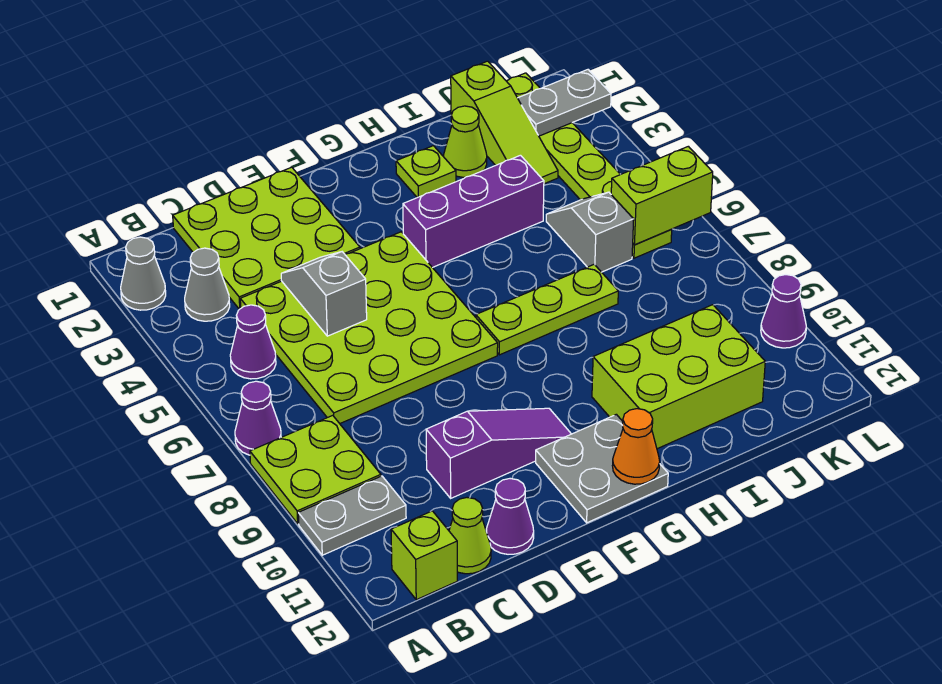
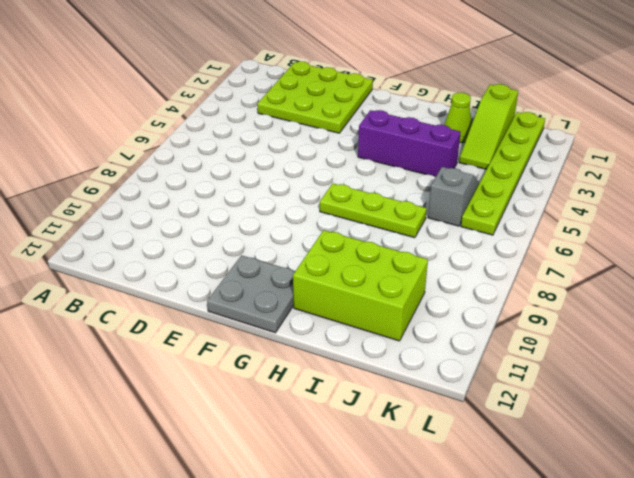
none -> grey cone A2 level 1
none -> purple cone A7 level 1
none -> lime plate A8:B9 level 1

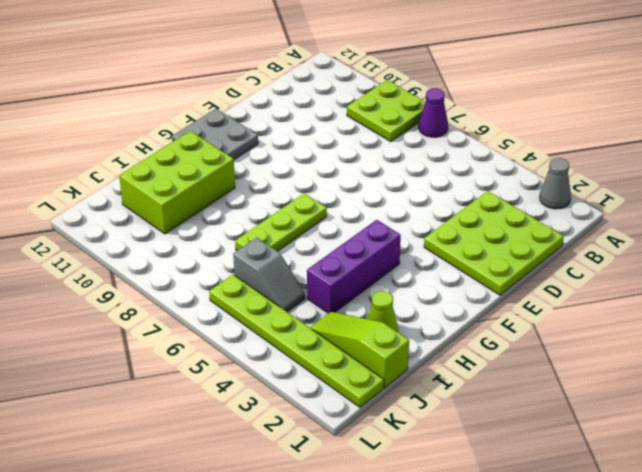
none -> grey plate A10:B10 level 1
none -> grey cone B3 level 1
none -> purple cone B5 level 1

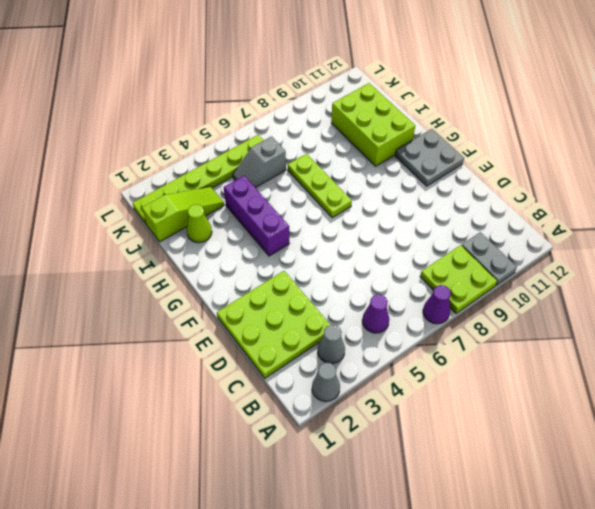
none -> lime brick B12 level 1
none -> lime plate C4:F7 level 1
none -> lime cone C12 level 1

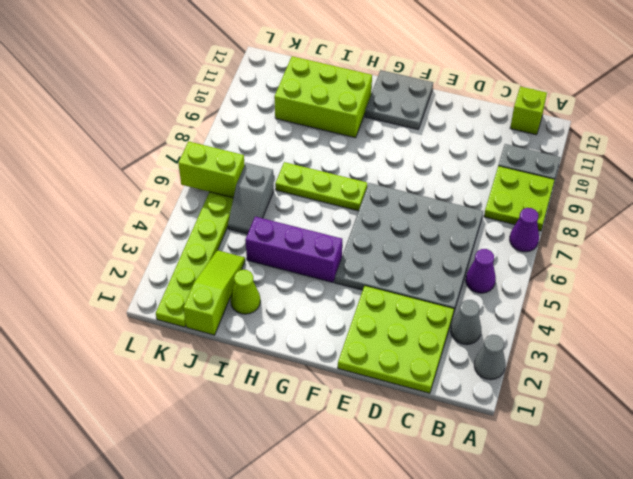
grey plate C4:F7 level 1 -> lime plate C4:F7 level 1
none -> lime cone C12 level 1
none -> purple slope D10:F10 level 1 top D
none -> purple cone D12 level 1

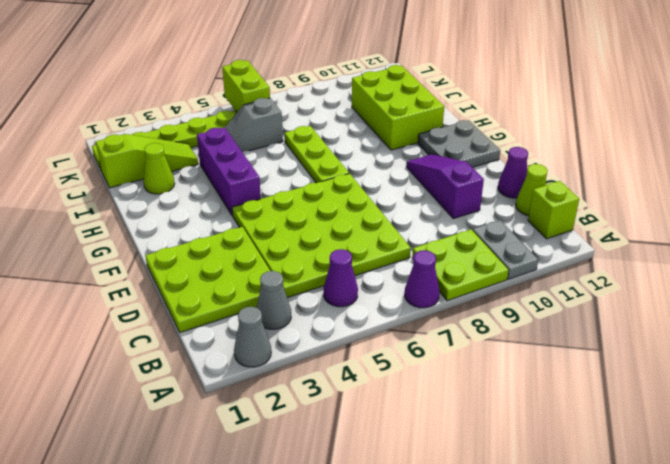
none -> lime plate H2 level 1
none -> purple cone L10 level 1
none -> grey slope D4:D5 level 2 top 5

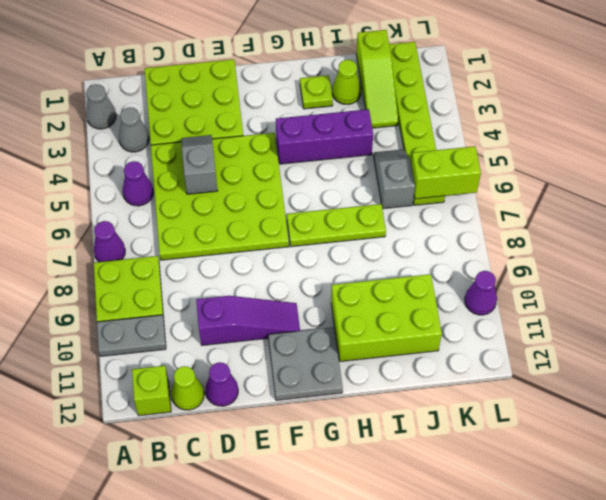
none -> orange cone G12 level 2
none -> grey plate K2:L2 level 2

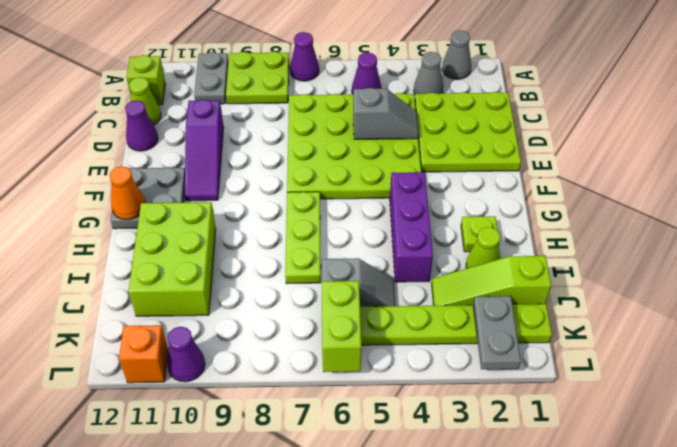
orange brick L11 level 1 -> none

